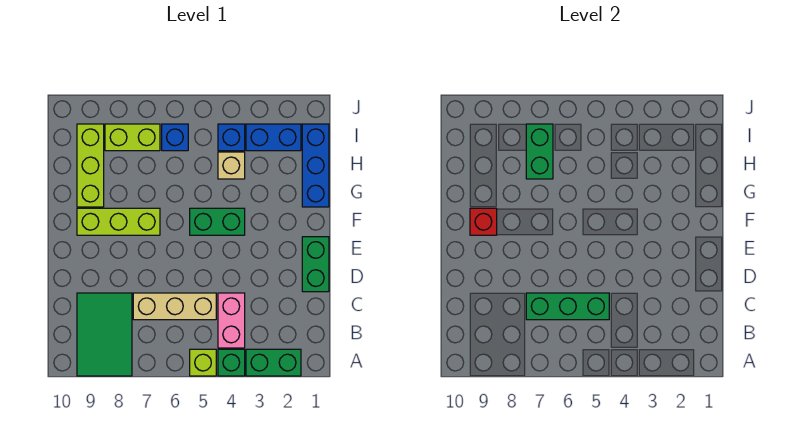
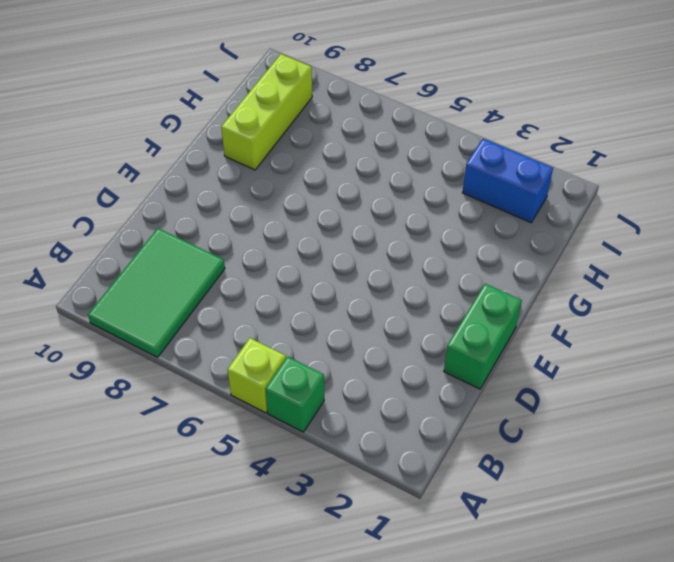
none -> green brick A2:A3 level 1
none -> pink brick B4:C4 level 1
none -> tan brick C5:C7 level 1

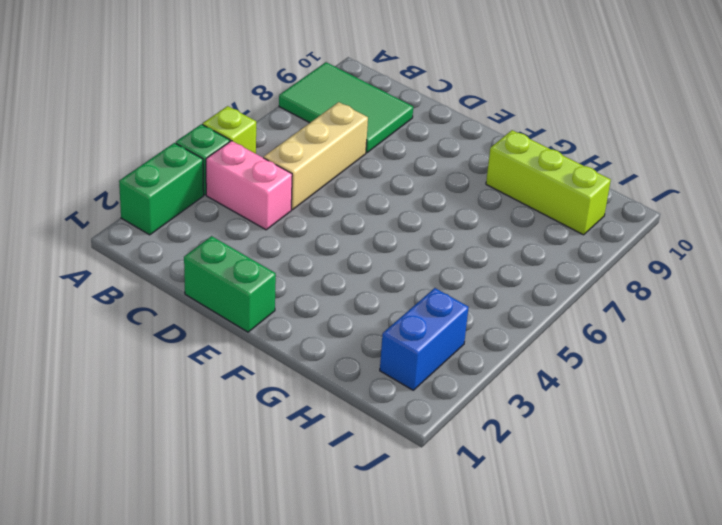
none -> green brick F4:F5 level 1
none -> lime brick F7:F9 level 1
none -> blue brick G1:I1 level 1

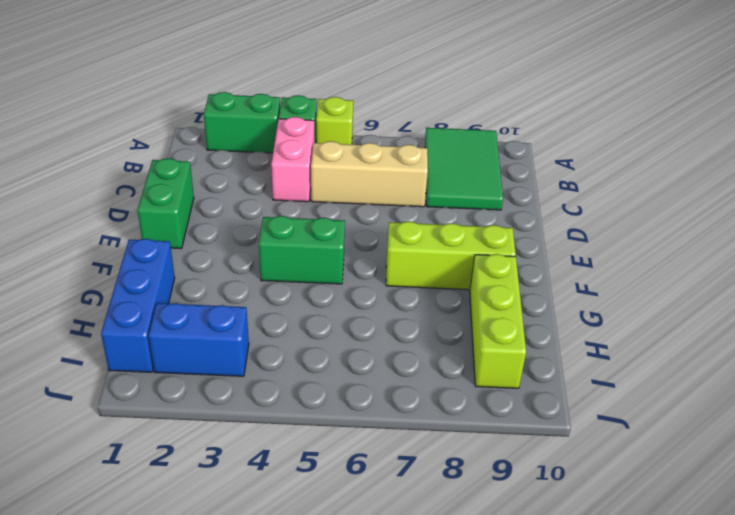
none -> tan brick H4 level 1
none -> blue brick I4 level 1
none -> blue brick I6 level 1

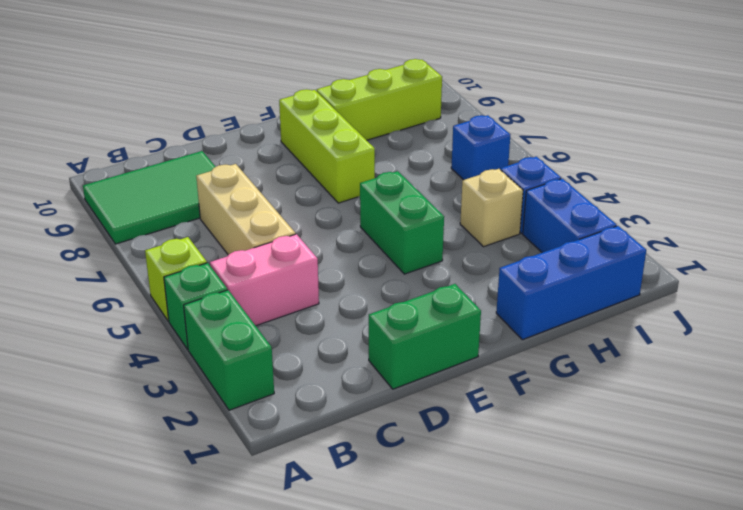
none -> lime brick I7:I8 level 1
none -> green brick C5:C7 level 2
none -> red brick F9 level 2

